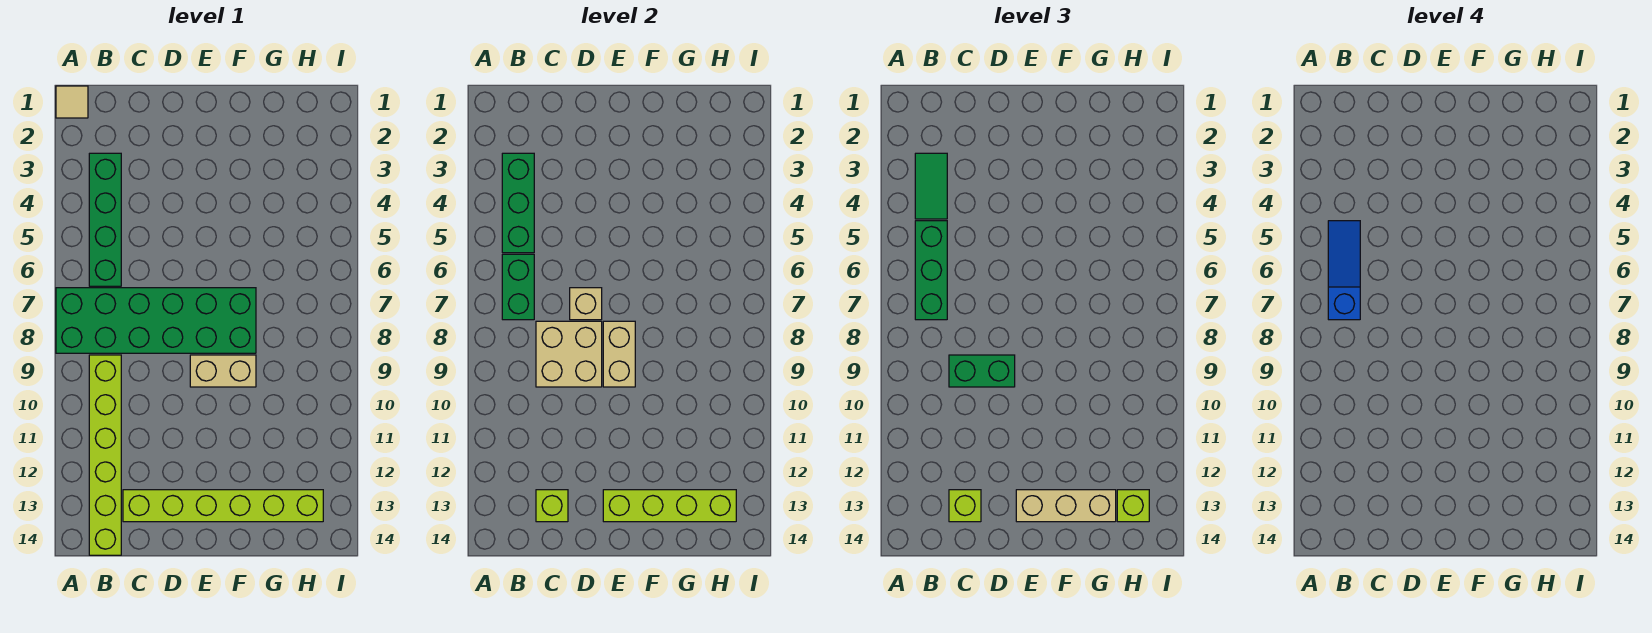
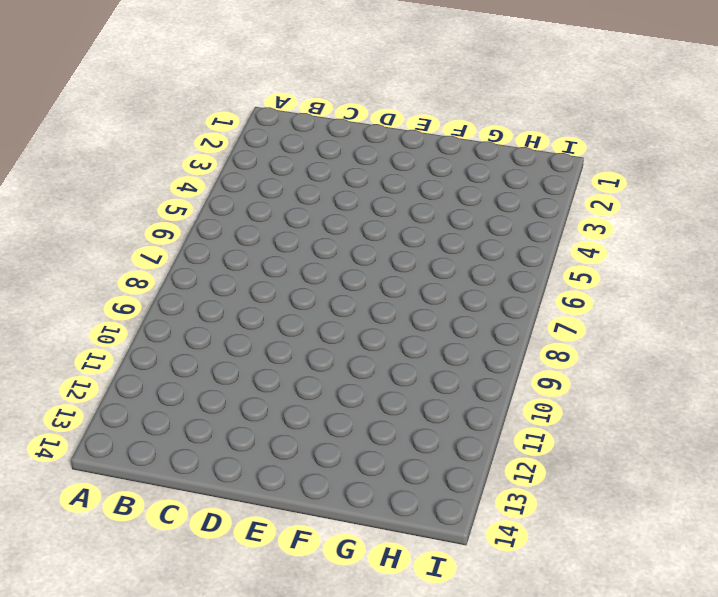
none -> tan tile A1 level 1
none -> green brick A7:F8 level 1
none -> green brick B3:B6 level 1

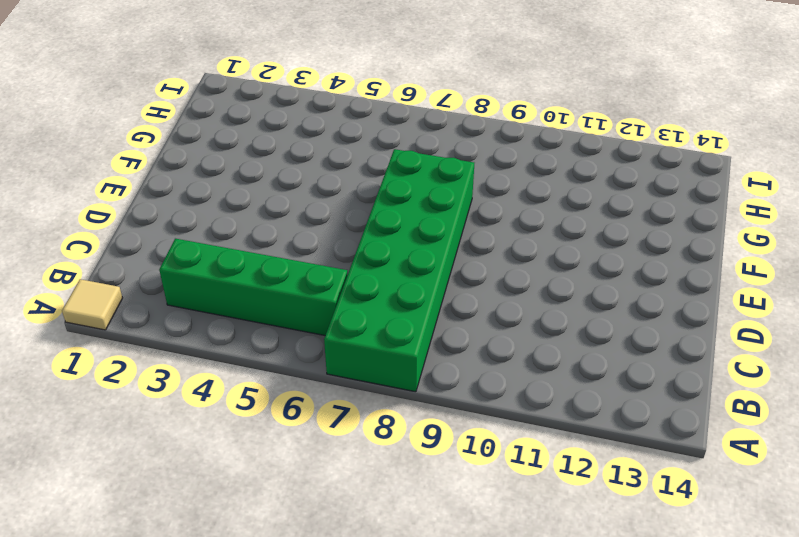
none -> lime brick B9:B14 level 1
none -> lime brick C13:H13 level 1
none -> tan brick E9:F9 level 1

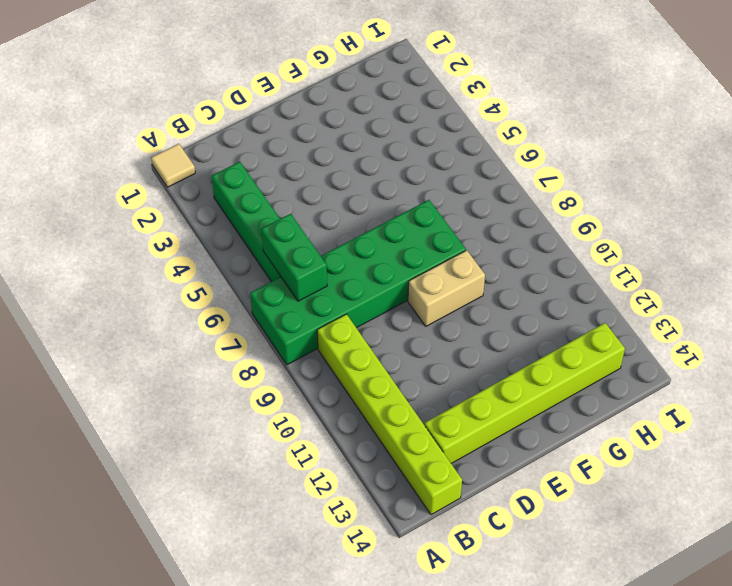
none -> green brick B3:B5 level 2
none -> tan brick C8:D9 level 2
none -> lime brick C13 level 2

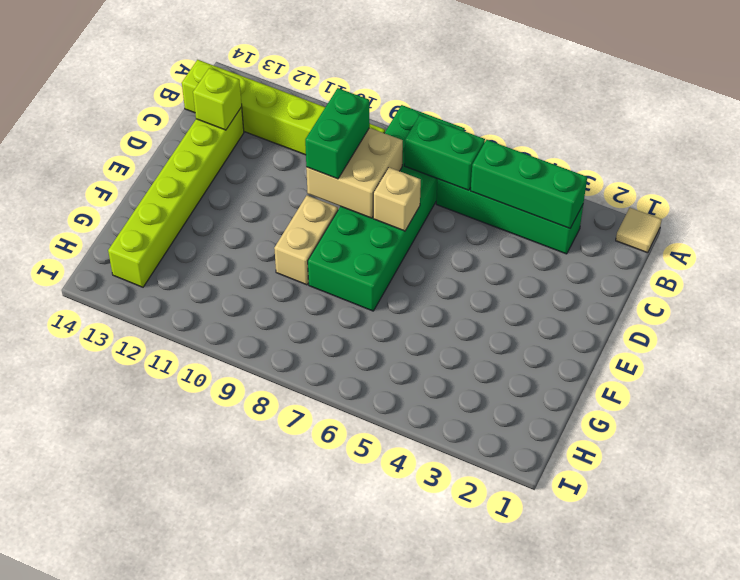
none -> tan brick E8:E9 level 2
none -> lime brick E13:H13 level 2
none -> green tile B3:B4 level 3

